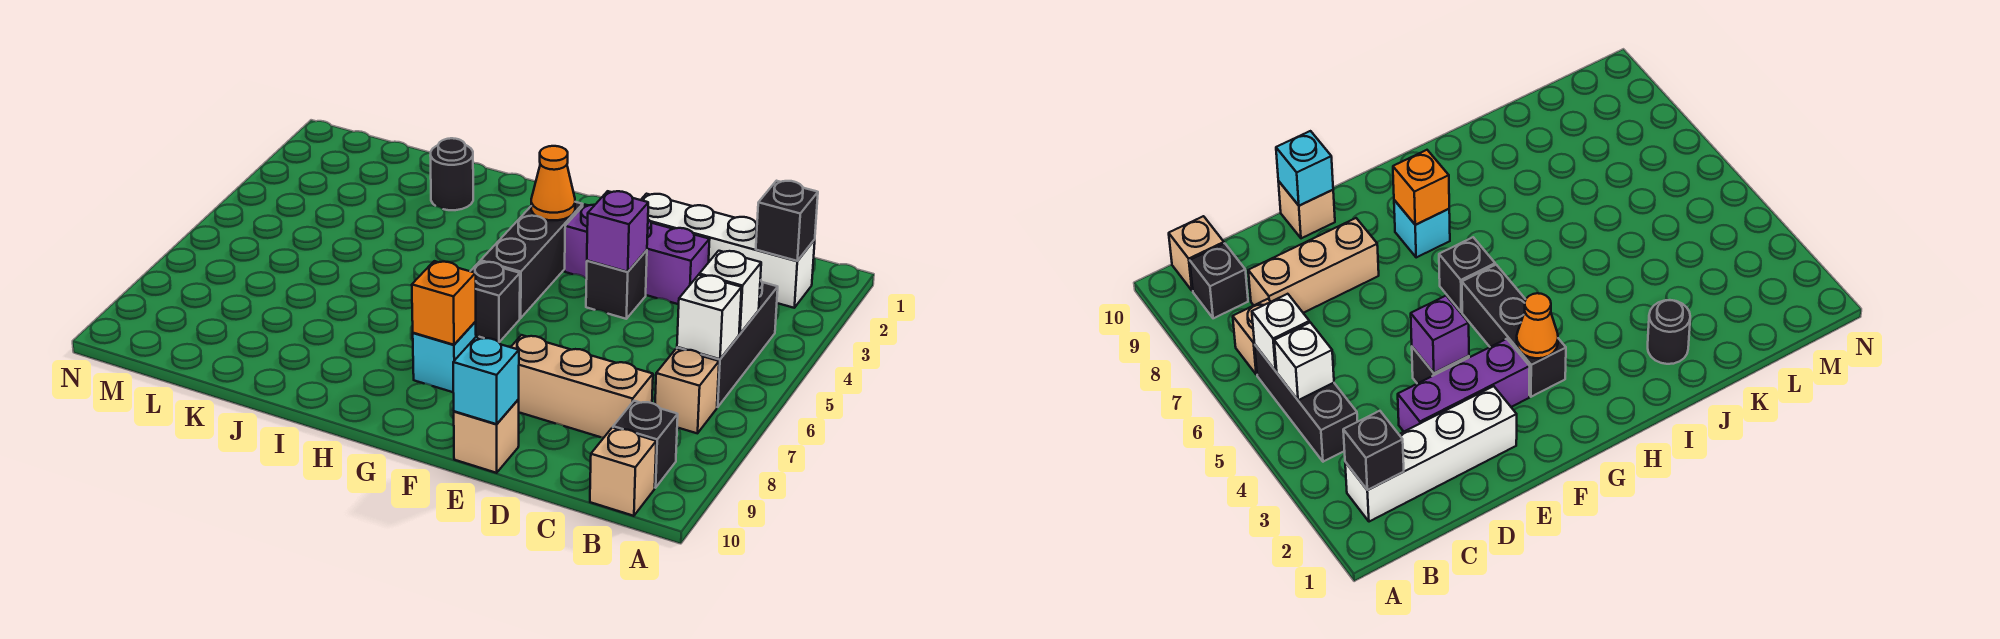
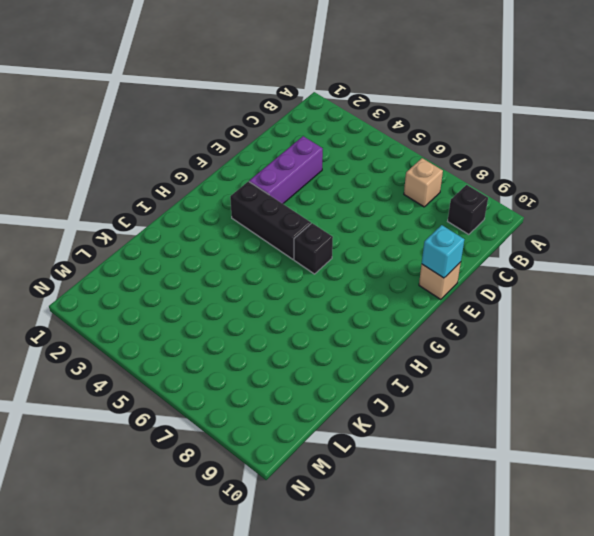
none -> white brick B2:E2 level 1
none -> black brick B4:B6 level 1
none -> tan brick B10 level 1

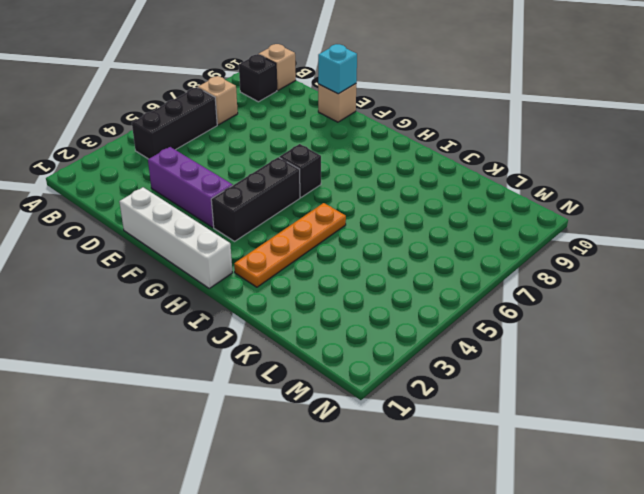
white brick E1:H1 level 1 -> white brick B2:E2 level 1
orange plate I2:I5 level 1 -> none
none -> tan brick C8:E8 level 1
none -> black brick E4 level 1
none -> cyan brick G8 level 1

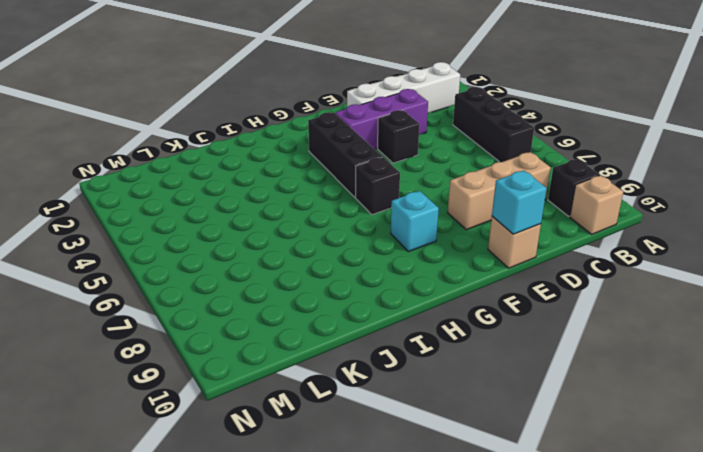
none -> tan brick B7 level 1
none -> black round brick J2 level 1
none -> black brick B2 level 2

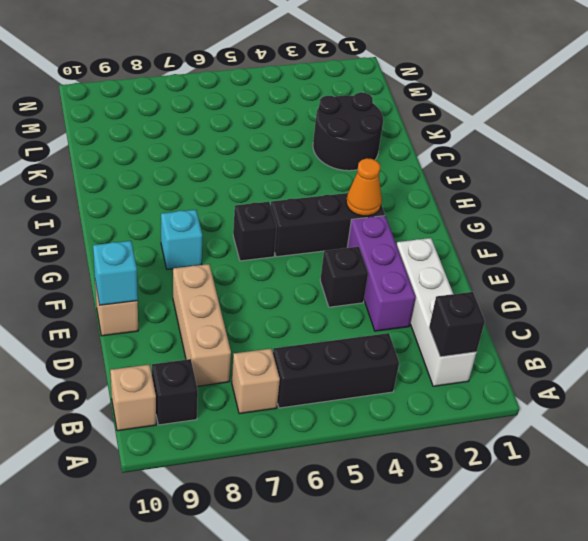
black round brick J2:K3 level 1 -> black round brick J2 level 1
none -> white brick B5 level 2
none -> white brick B6 level 2
none -> purple brick E4 level 2

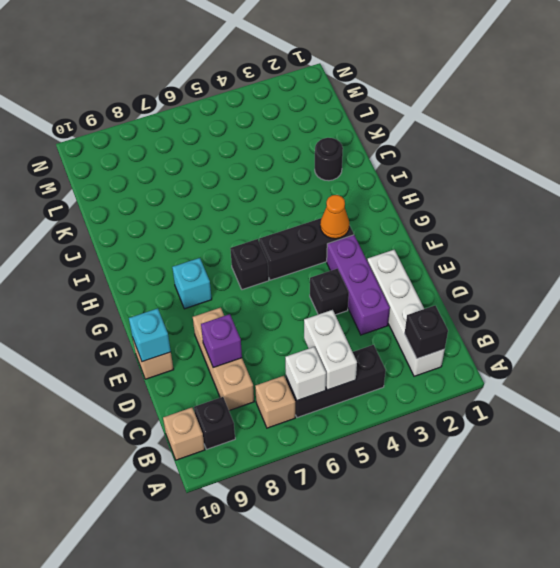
white brick B5:C5 level 2 -> white brick B5 level 2
purple brick D8 level 2 -> purple brick E4 level 2
none -> orange brick G8 level 2

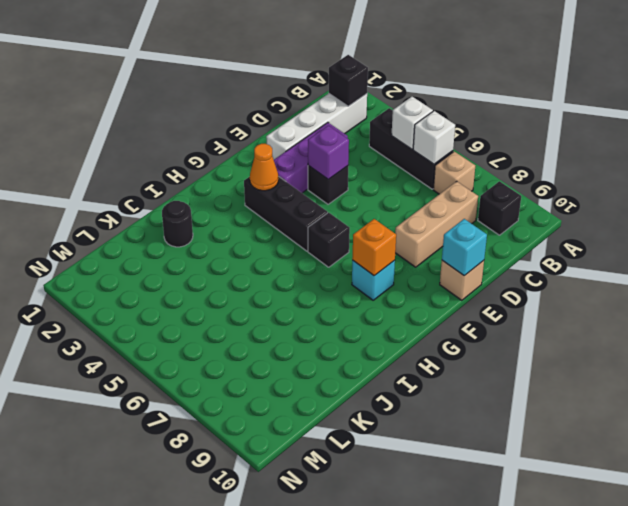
none -> tan brick B10 level 1

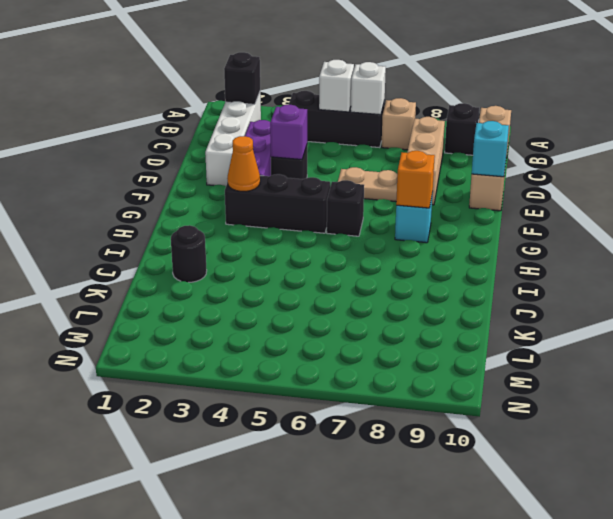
tan plate E6:E7 level 1 -> none

